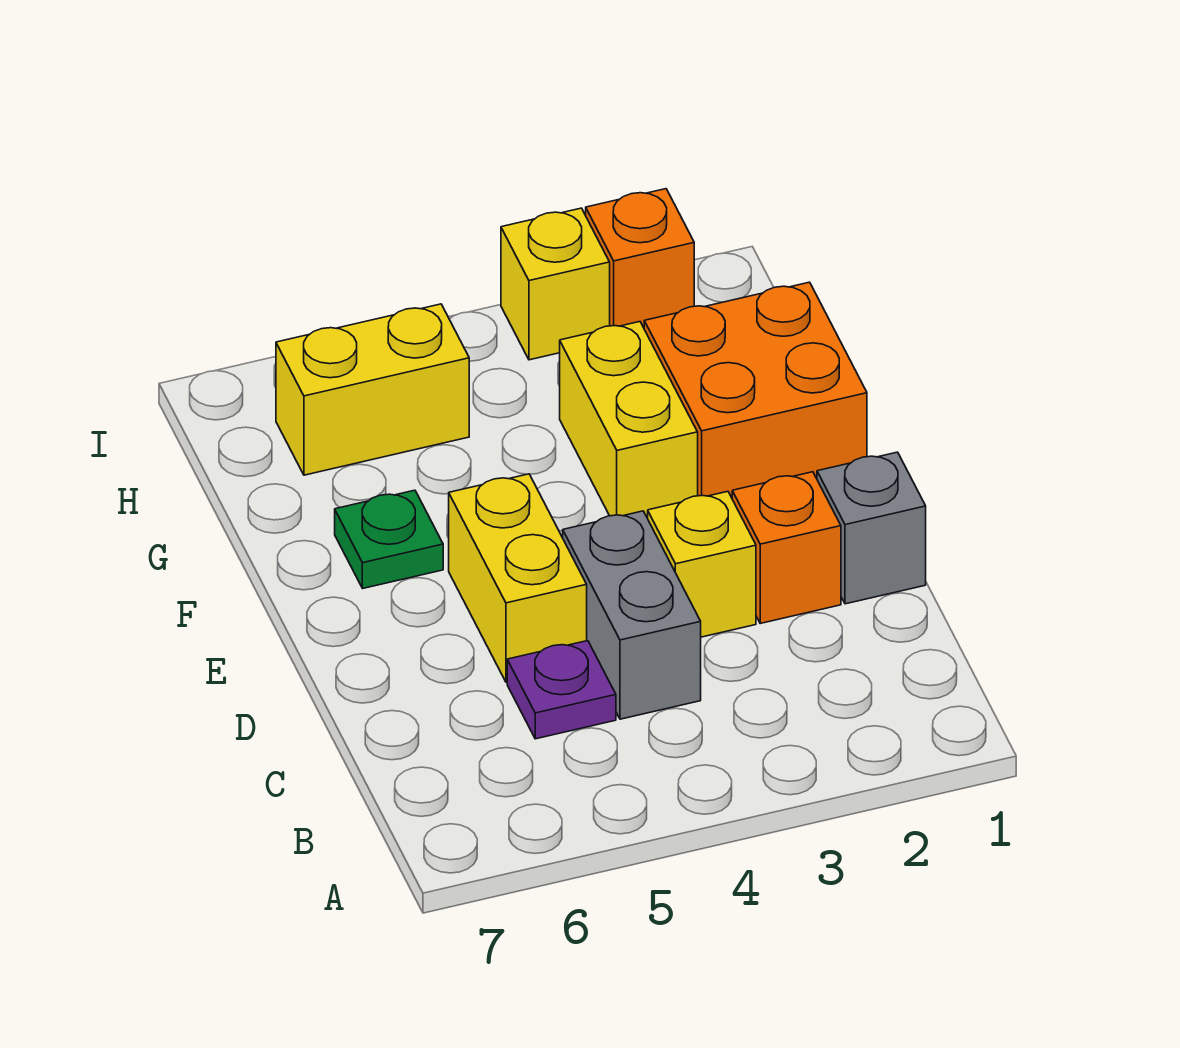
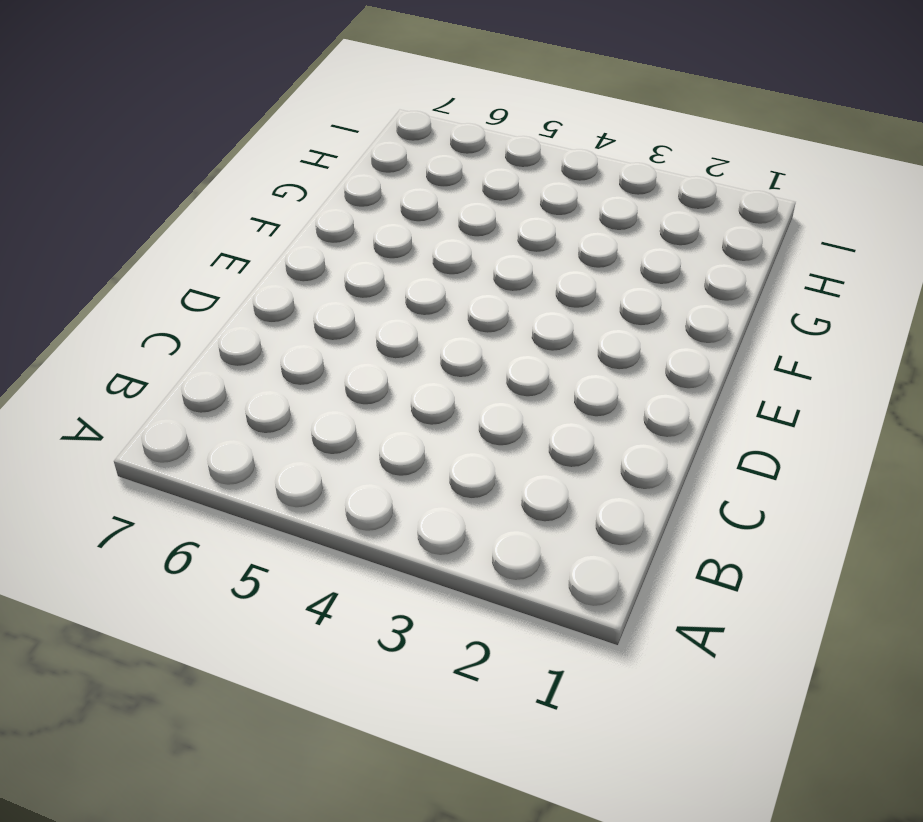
none -> grey brick C4:D4 level 1
none -> purple plate C5 level 1
none -> grey brick D1 level 1

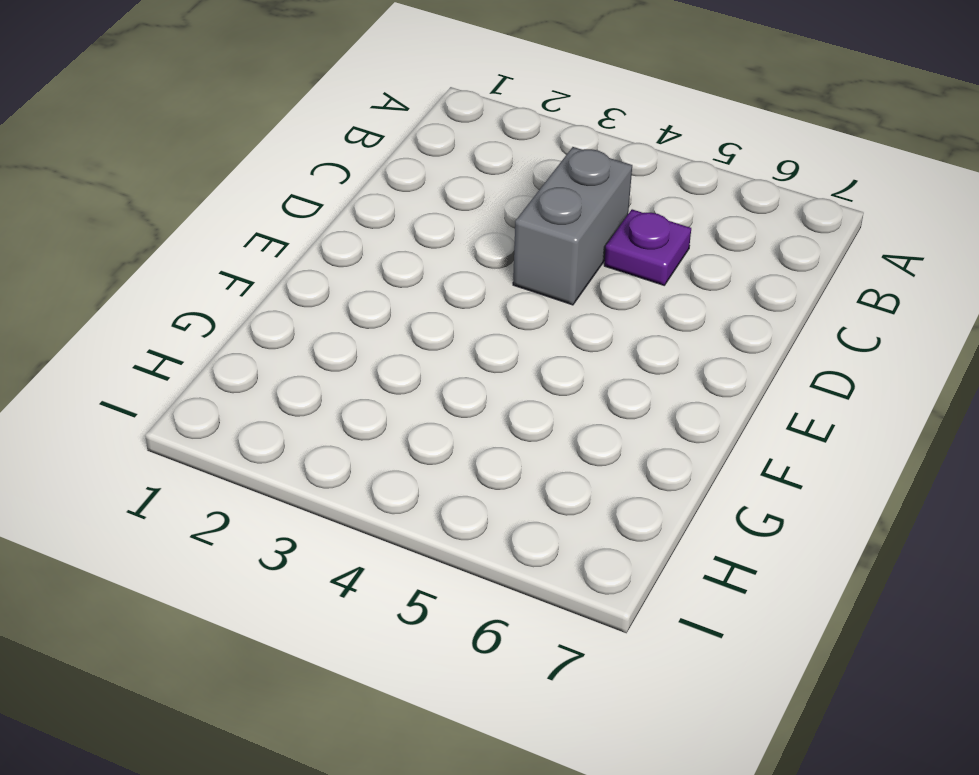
none -> grey brick D1 level 1
none -> orange brick D2 level 1
none -> yellow brick D3 level 1

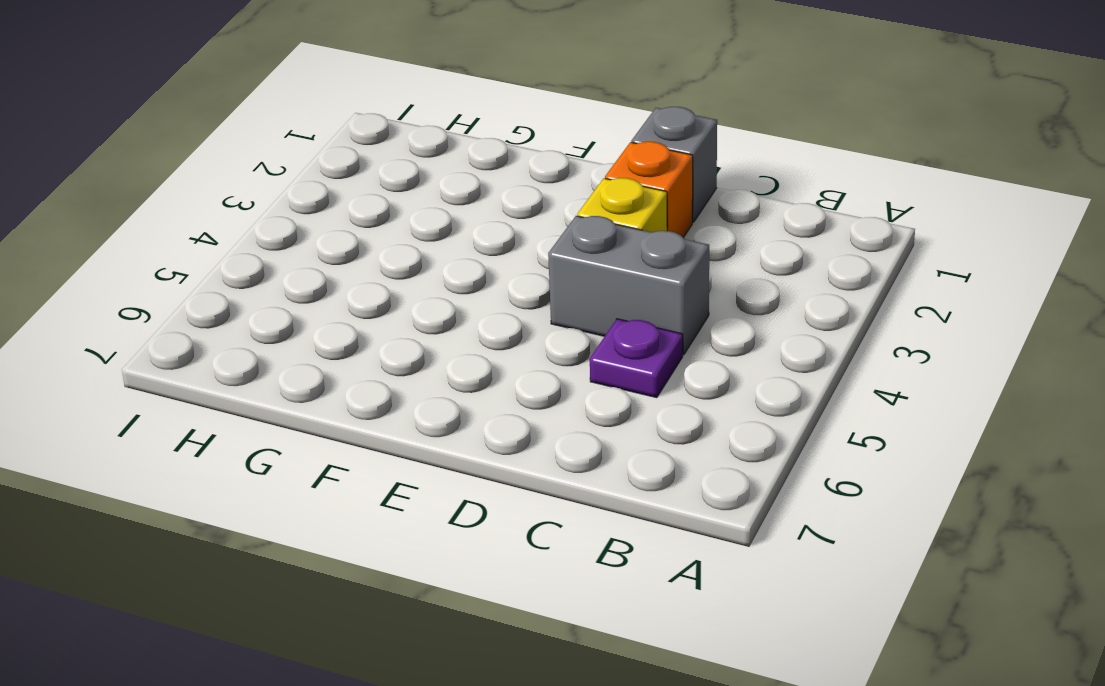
none -> yellow brick D5:E5 level 1
none -> orange brick F1:G2 level 1
none -> yellow brick F3:G3 level 1

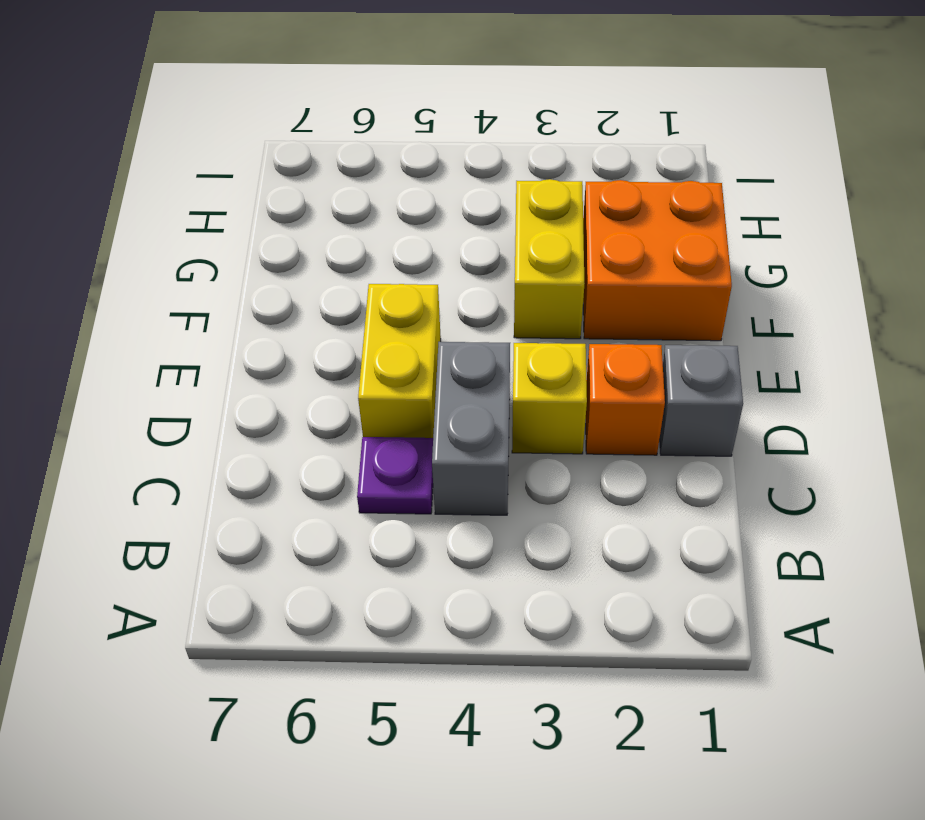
none -> green plate F6 level 1
none -> yellow brick H5:H6 level 1
none -> orange brick I2 level 1

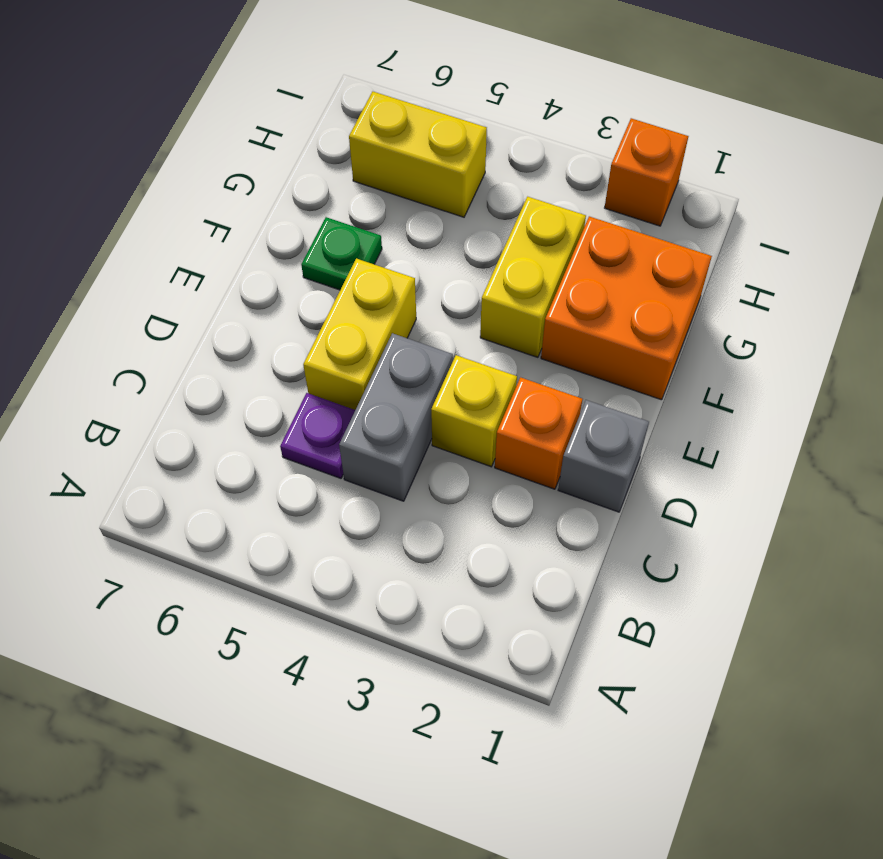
none -> yellow brick I3 level 1

